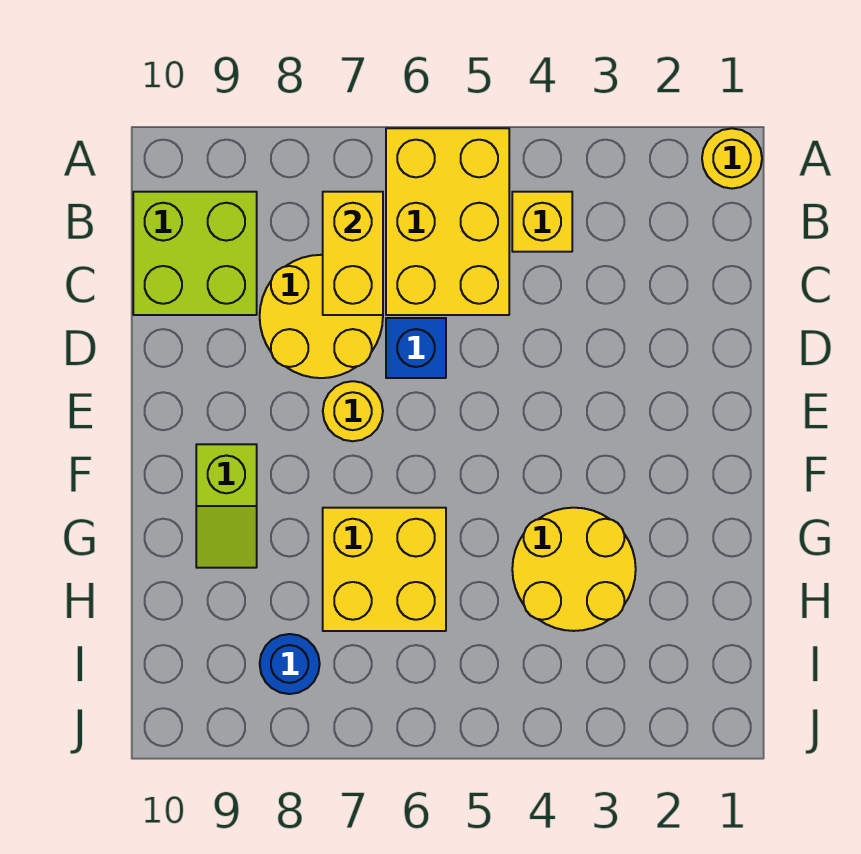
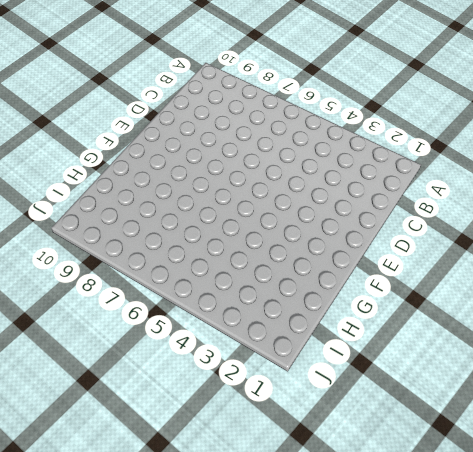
none -> yellow round brick A1 level 1
none -> yellow brick A5:C6 level 1
none -> yellow brick B4 level 1

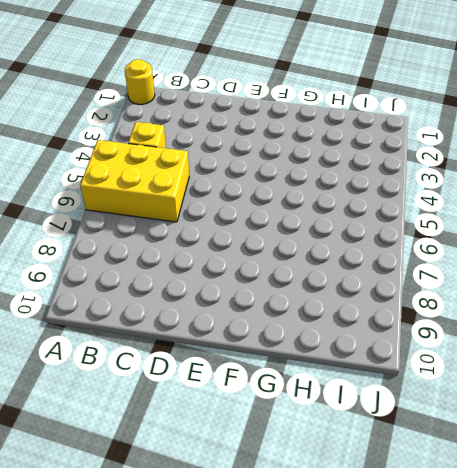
none -> lime brick B9:C10 level 1
none -> yellow round brick C7:D8 level 1
none -> blue brick D6 level 1

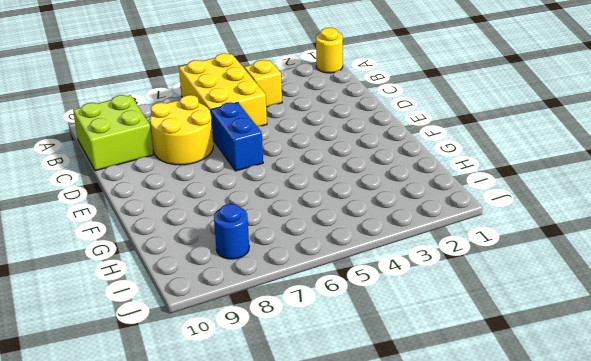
blue brick D6:E6 level 1 -> blue brick D6 level 1
none -> yellow round brick E7 level 1
none -> lime slope F9:G9 level 1 top F
none -> yellow round brick G3:H4 level 1

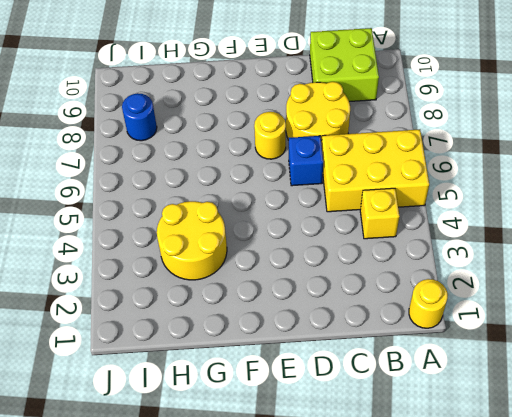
none -> lime slope F9:G9 level 1 top F
none -> yellow brick G6:H7 level 1
none -> yellow brick B7:C7 level 2

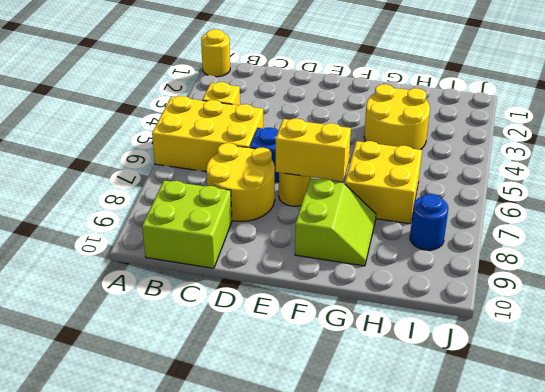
yellow brick E7:F7 level 2 -> yellow brick B7:C7 level 2
lime slope F8:G9 level 1 top F -> lime slope F9:G9 level 1 top F

